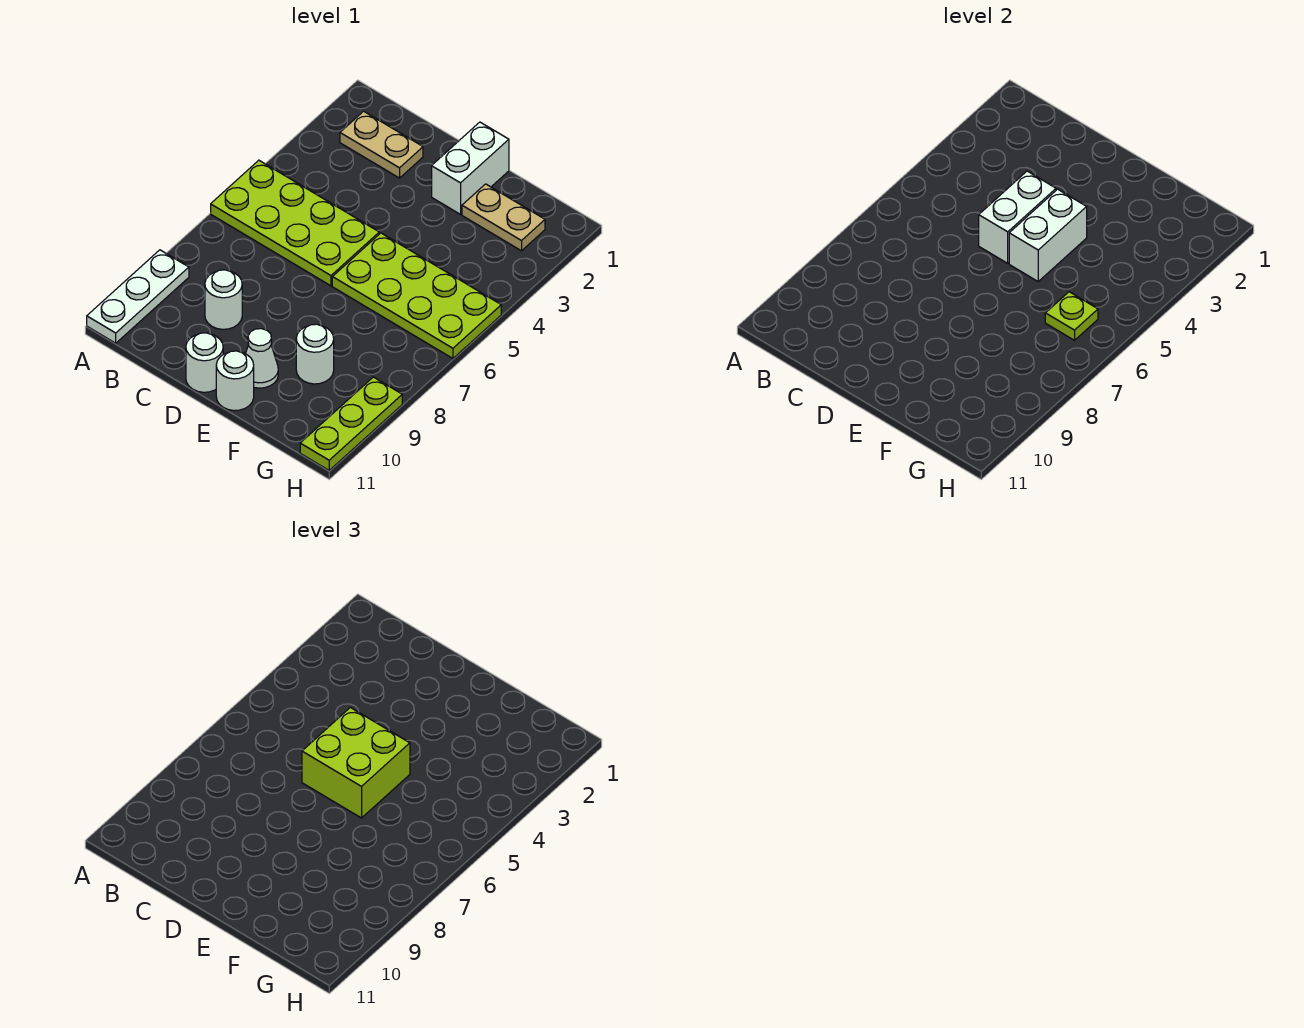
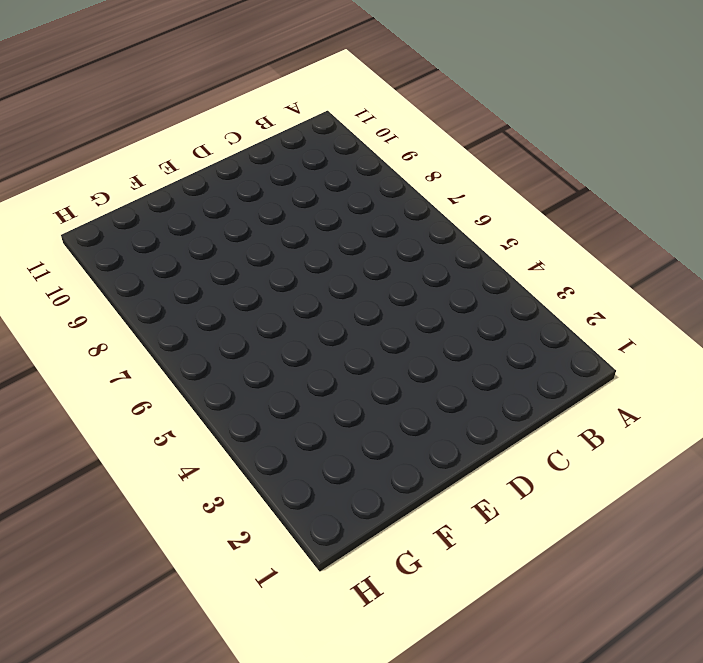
none -> lime plate A5:D6 level 1
none -> white plate A9:A11 level 1
none -> tan plate B2:C2 level 1

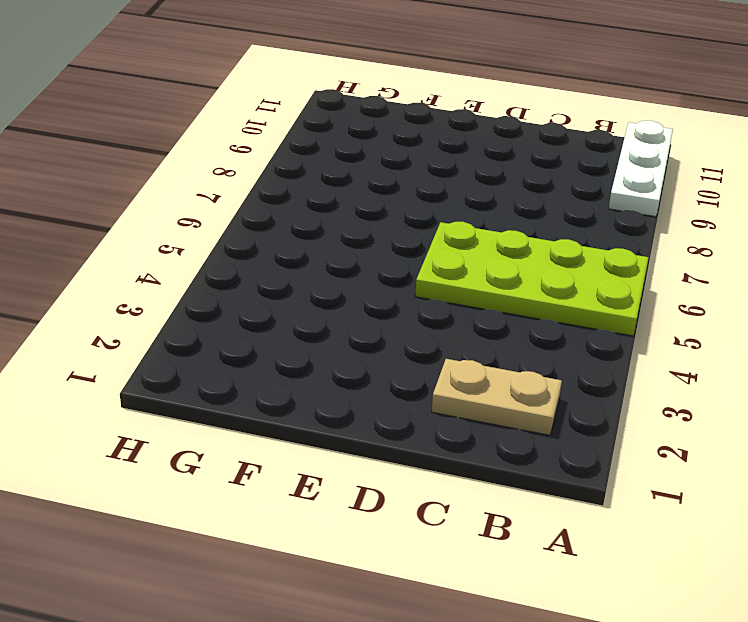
none -> white round brick C9 level 1
none -> white round brick D11 level 1
none -> white brick E1:E2 level 1

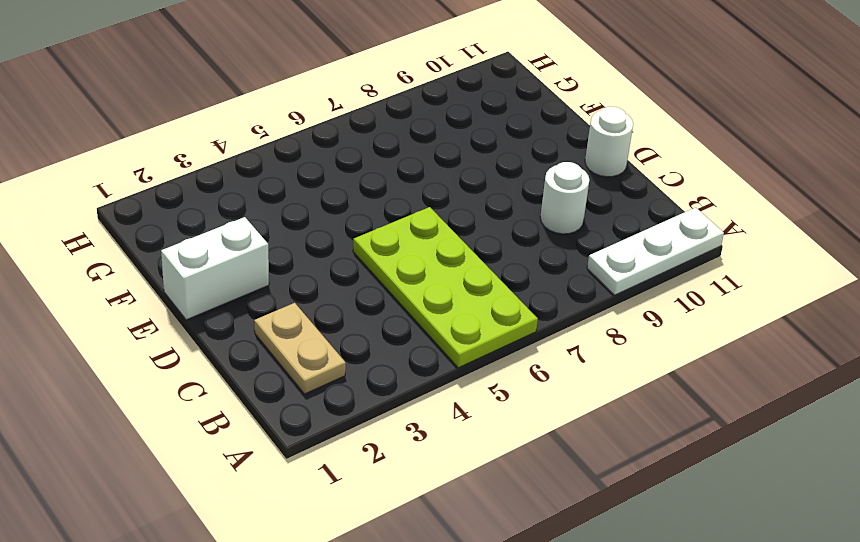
none -> lime plate E5:H6 level 1
none -> white cone E10 level 1
none -> white round brick E11 level 1

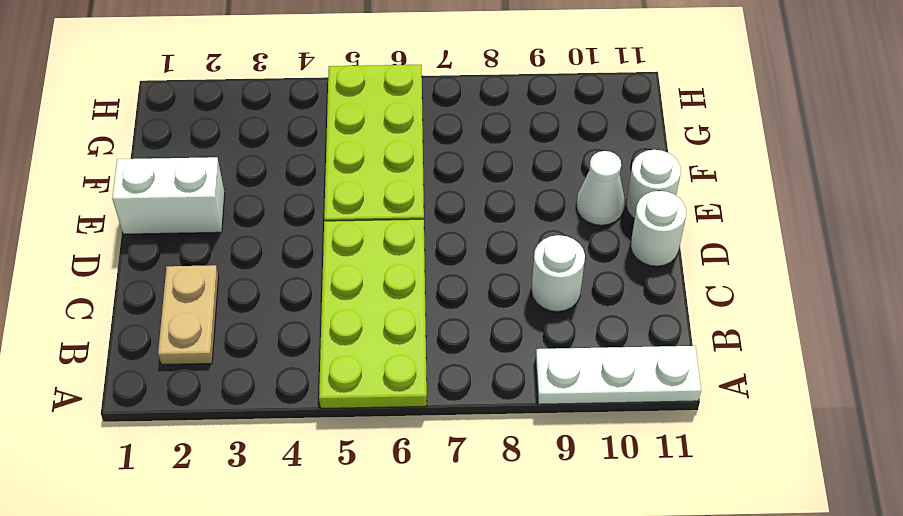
none -> tan plate F2:G2 level 1
none -> white round brick F9 level 1
none -> lime plate H9:H11 level 1

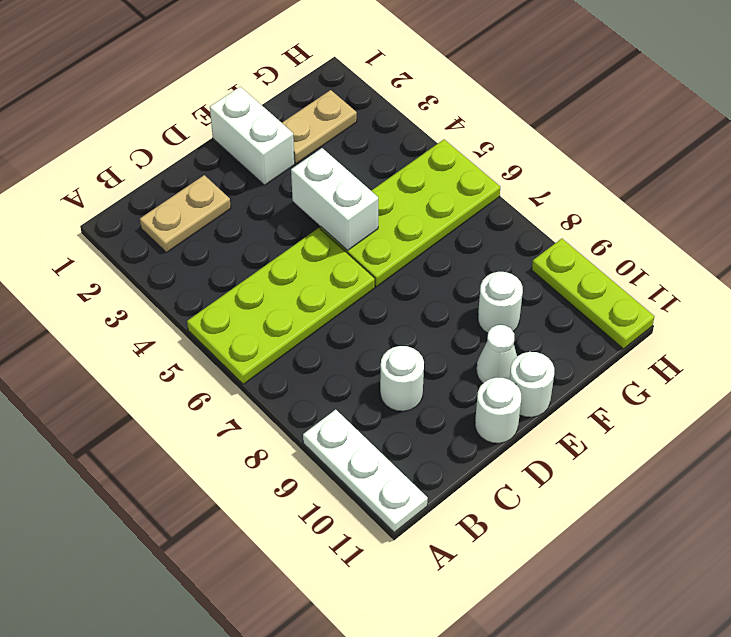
none -> white brick D4:D5 level 2
none -> lime plate G6 level 2
none -> lime brick D5:E6 level 3

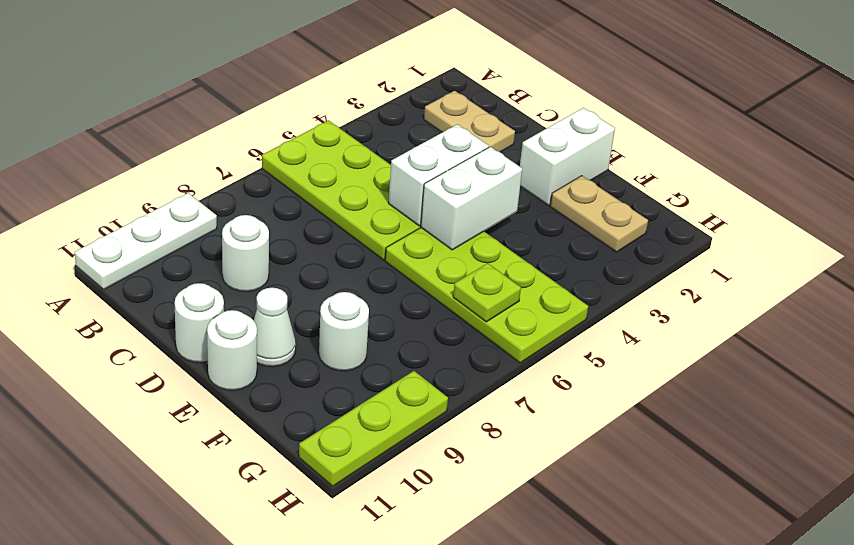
none -> lime brick D5:E6 level 3

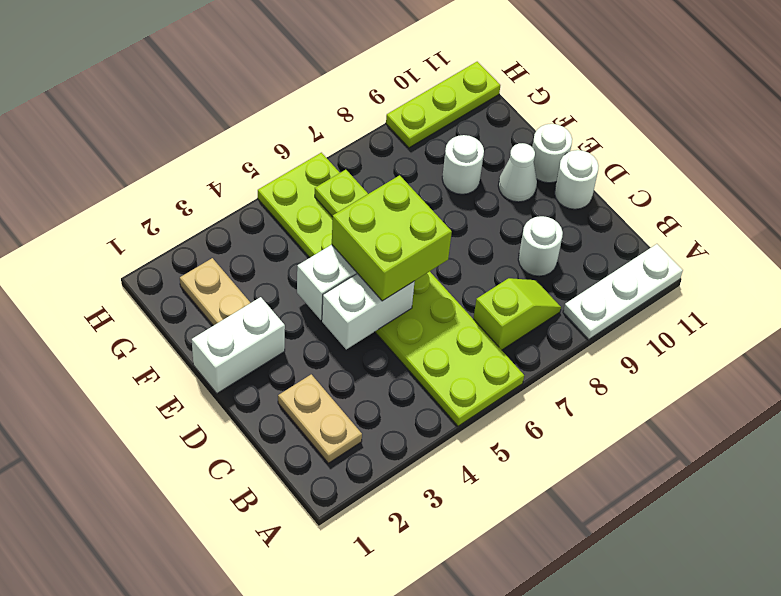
lime slope B7:B8 level 1 top 7 -> none

